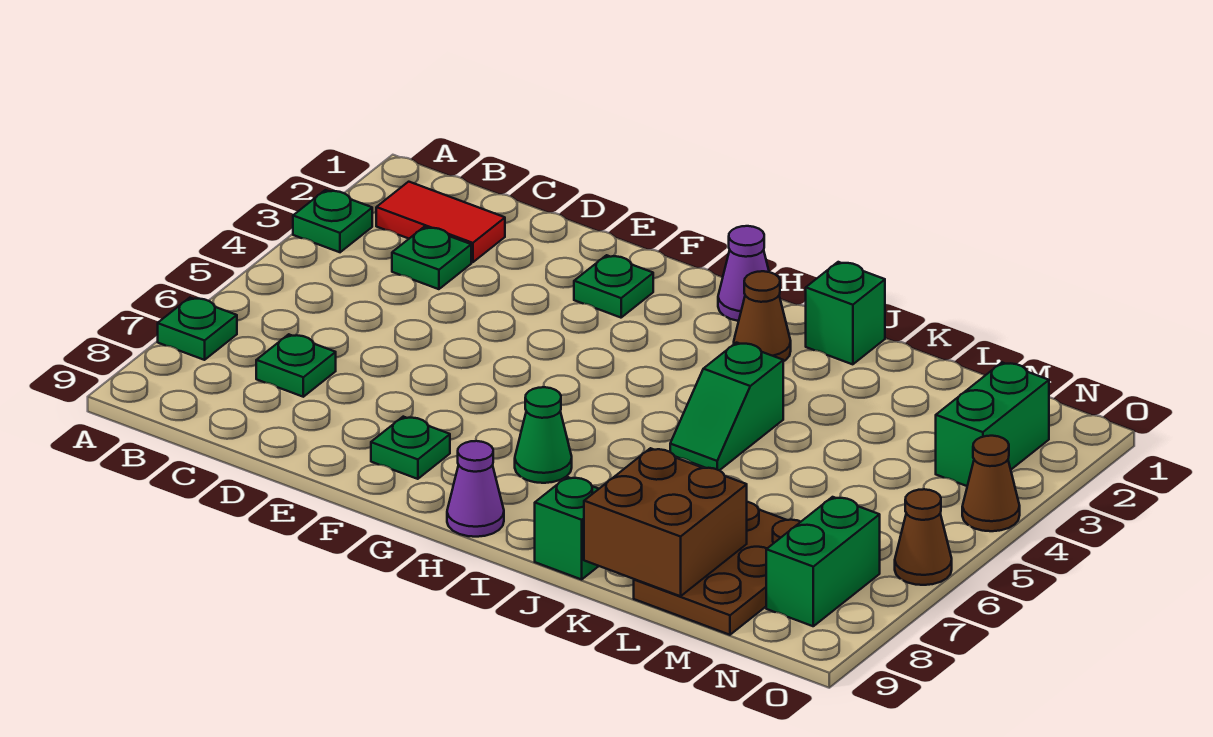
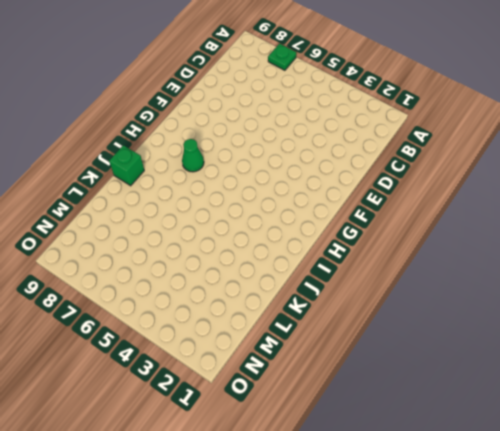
none -> green plate A3 level 1
none -> red tile B2:C2 level 1
none -> green plate C3 level 1

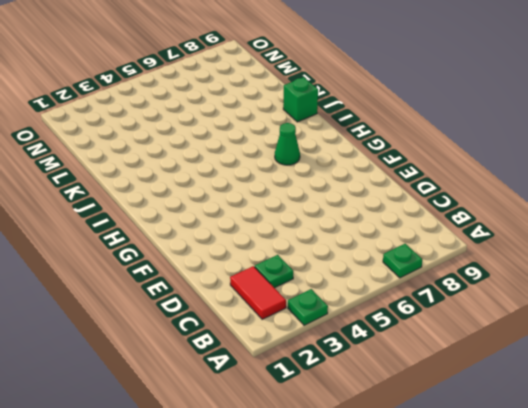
none -> green plate C7 level 1
none -> green plate F2 level 1
none -> green plate F8 level 1

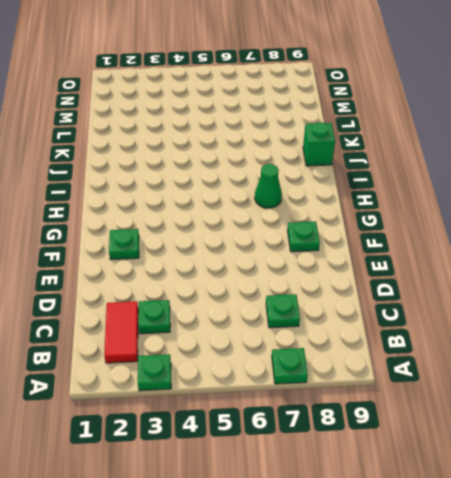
none -> purple cone H1 level 1
none -> purple cone H9 level 1
none -> brown cone I2 level 1

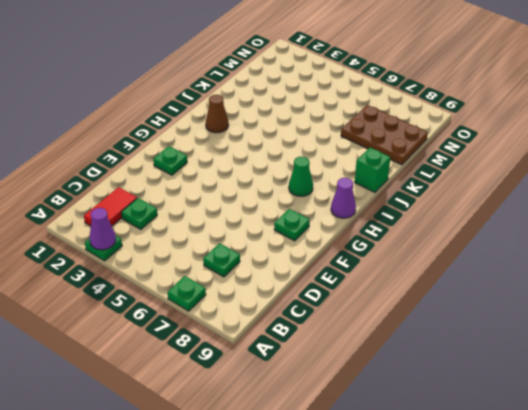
purple cone A3 level 2 -> purple cone H1 level 1
none -> green brick J1 level 1
none -> green slope J4:J5 level 1 top 4
none -> green brick N2:N3 level 1

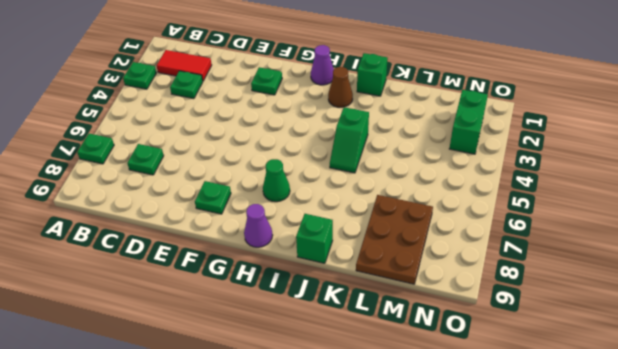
none -> green brick N7:N8 level 1
none -> brown cone O4 level 1
none -> brown cone O6 level 1

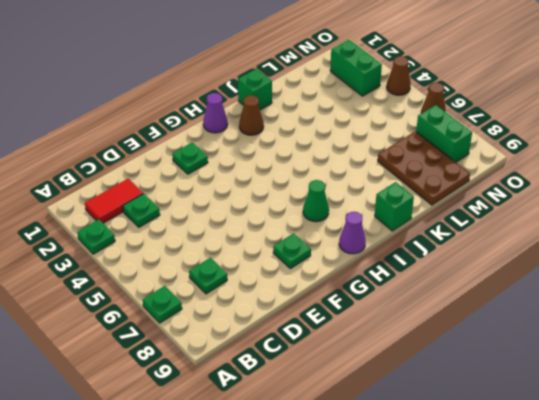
none -> green slope J4:J5 level 1 top 4
none -> brown brick K8:L9 level 2

